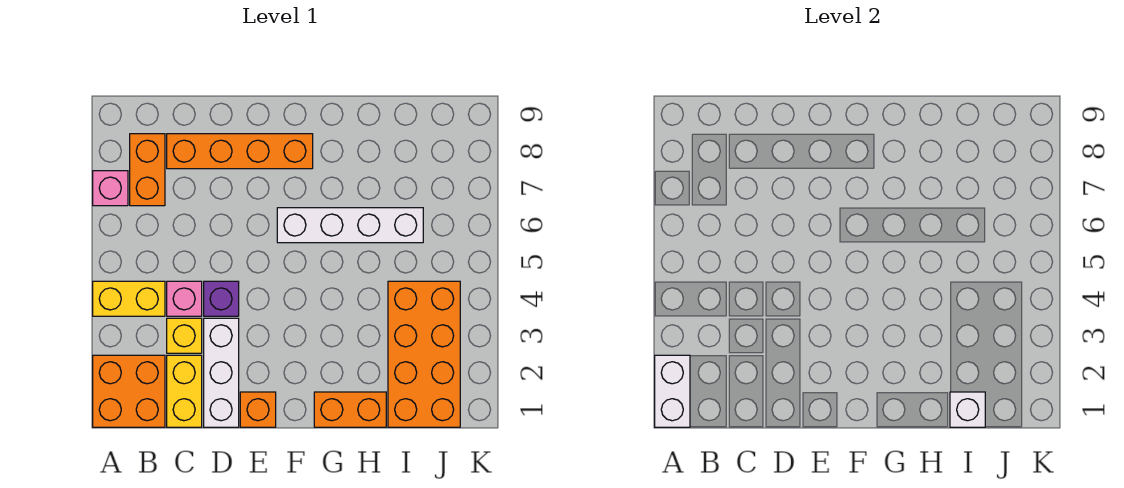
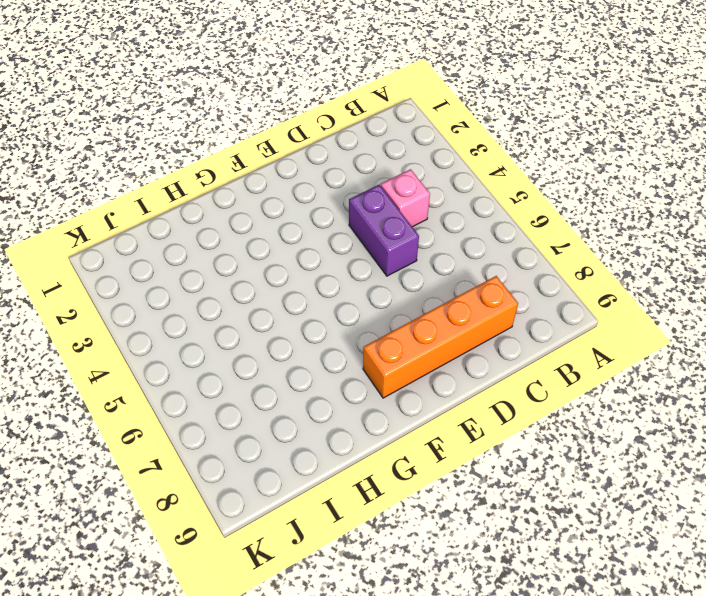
purple brick D4:D5 level 1 -> purple brick D4 level 1
none -> orange brick A1:B2 level 1
none -> yellow brick A4:B4 level 1
none -> pink brick A7 level 1

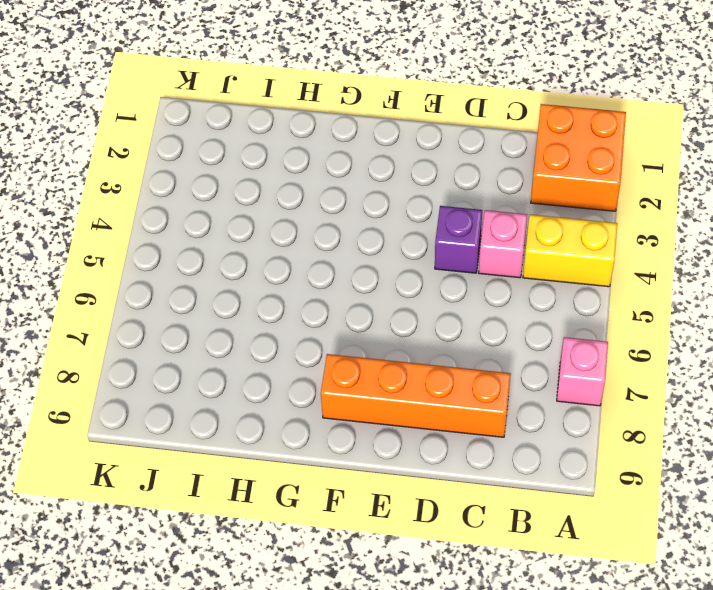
none -> orange brick B7:B8 level 1
none -> yellow brick C1:C2 level 1
none -> yellow brick C3 level 1

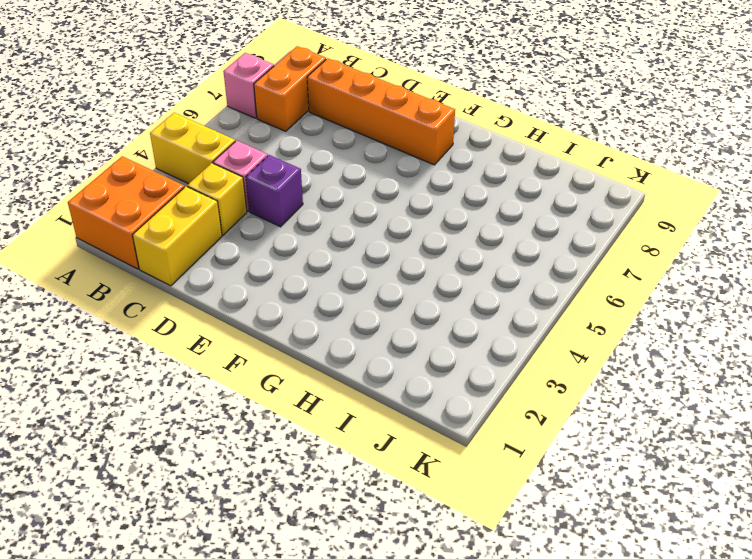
none -> white brick D1:D3 level 1
none -> orange brick E1 level 1
none -> white brick F6:I6 level 1

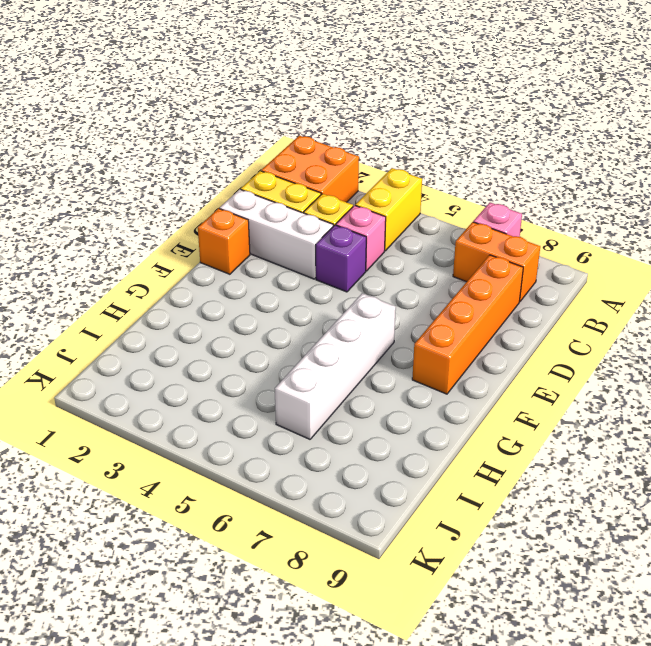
none -> orange brick G1:H1 level 1
none -> orange brick I1:J4 level 1
none -> white brick A1:A2 level 2

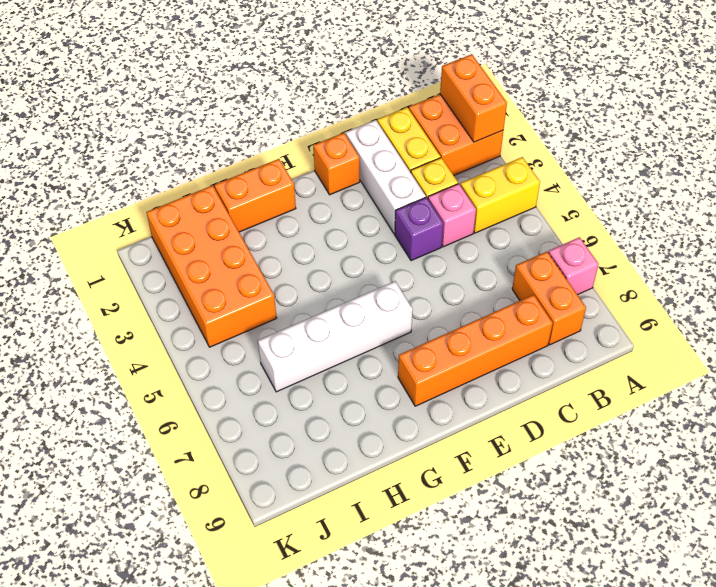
orange brick A1:A2 level 2 -> white brick A1:A2 level 2
none -> white brick I1 level 2

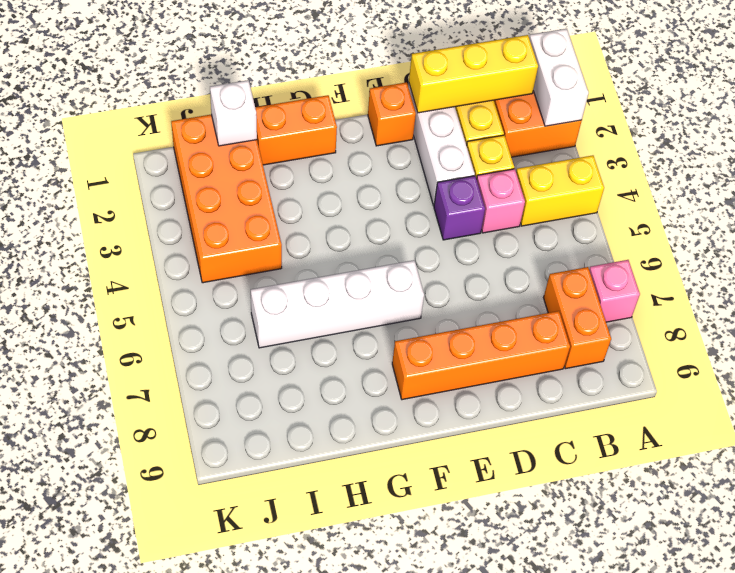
yellow brick B1:D1 level 2 -> none

